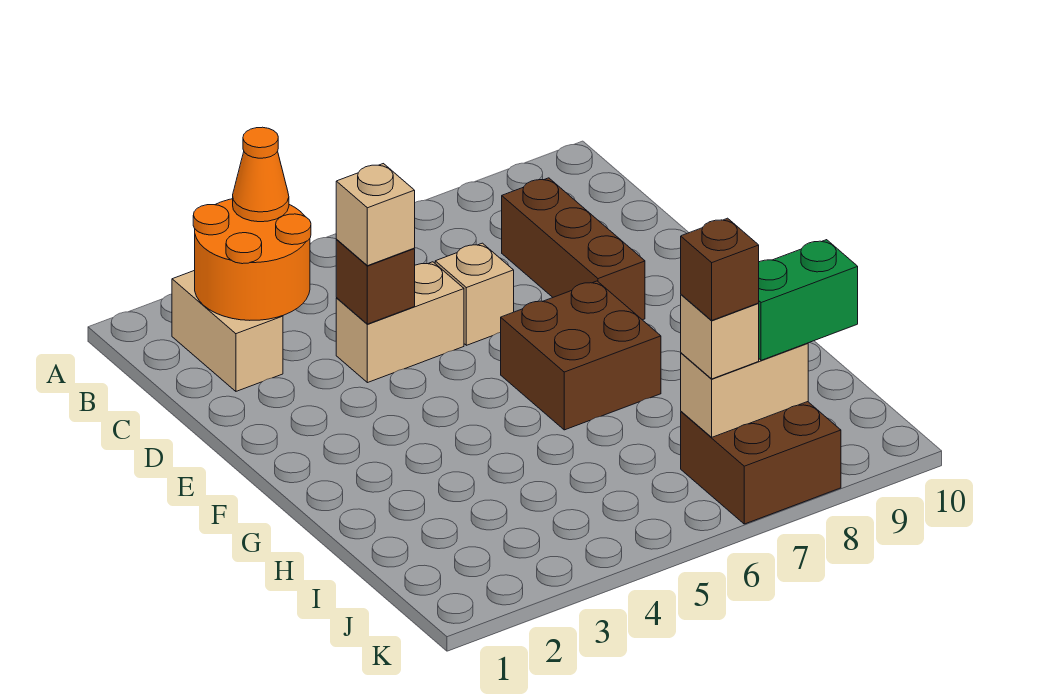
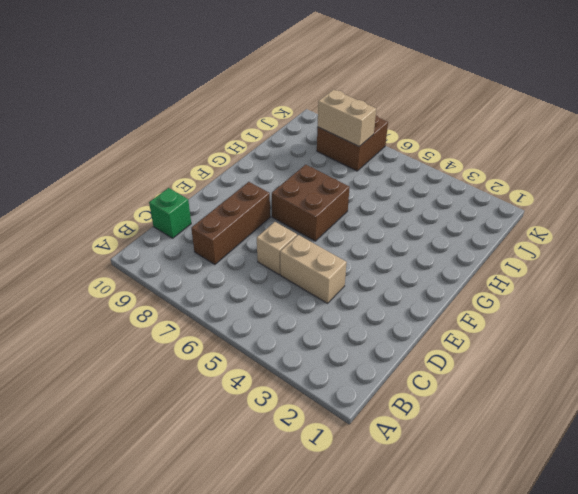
green brick C10 level 1 -> none
none -> tan brick B2:C2 level 1
none -> orange round brick B2:C3 level 2
none -> brown brick D4 level 2

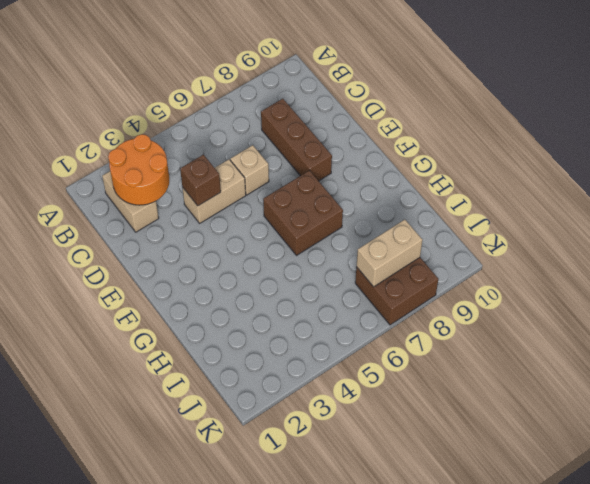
none -> orange cone B3 level 3
none -> tan brick D4 level 3
none -> tan brick J7 level 3

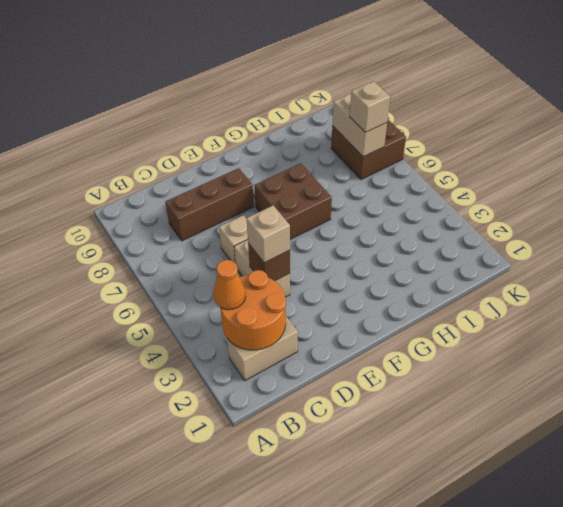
none -> green brick J8:J9 level 3
none -> brown brick J7 level 4

